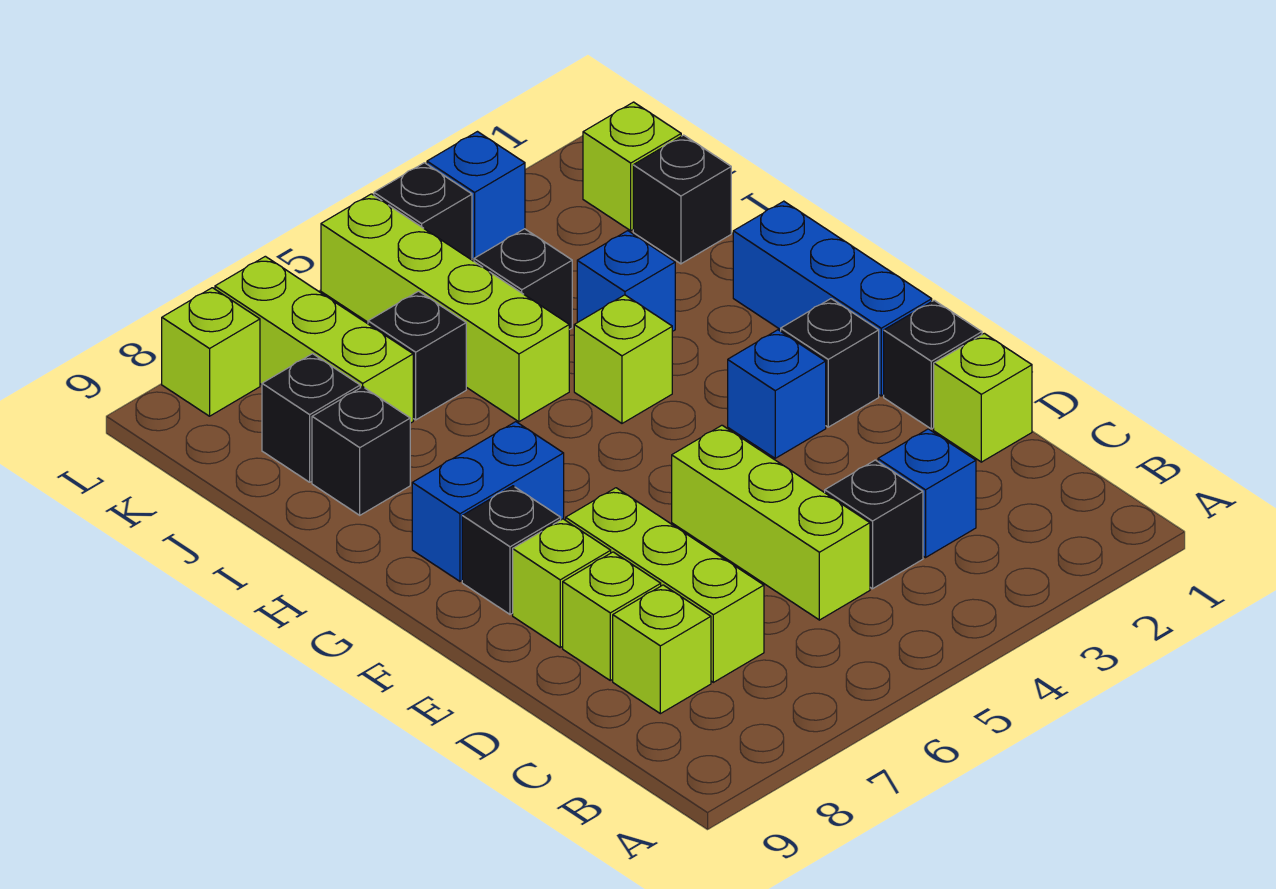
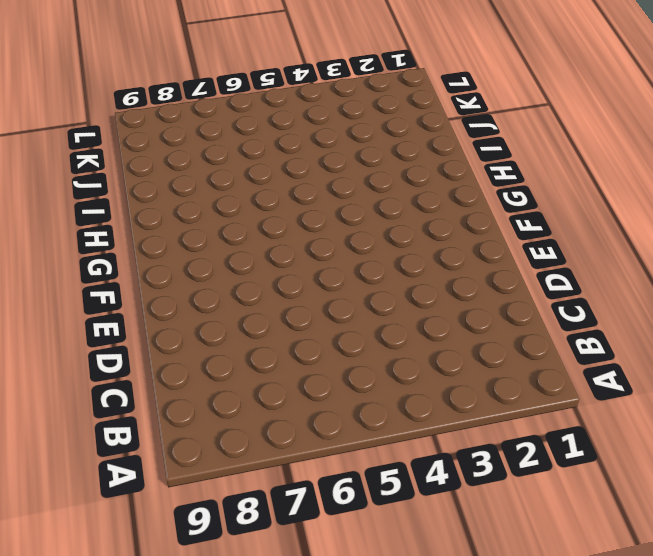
none -> blue brick C3 level 1
none -> black brick C4 level 1
none -> lime brick C5:E5 level 1

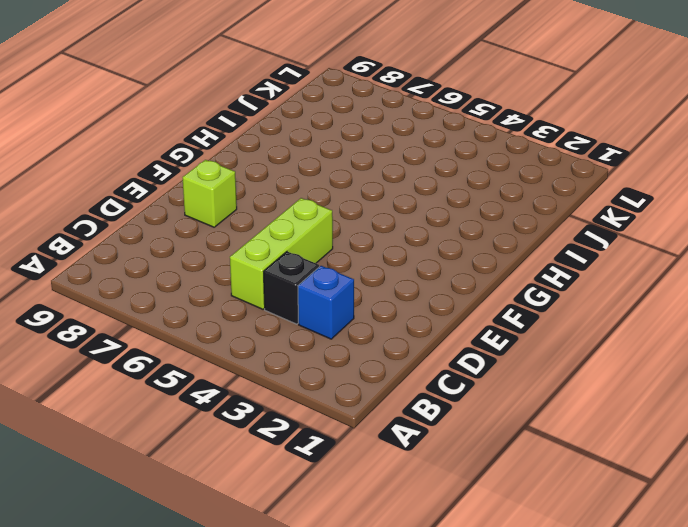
none -> lime brick C7:E7 level 1
none -> lime brick C8 level 1
none -> lime brick D1 level 1

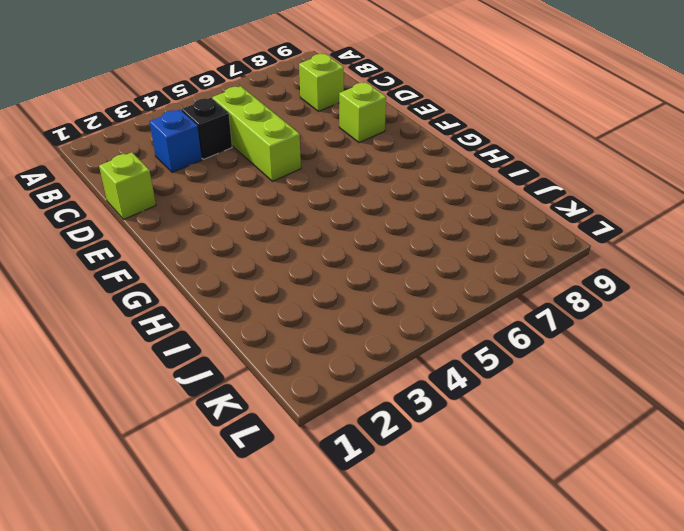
none -> lime brick C7:E7 level 1
none -> lime brick D8 level 1
none -> black brick E1 level 1

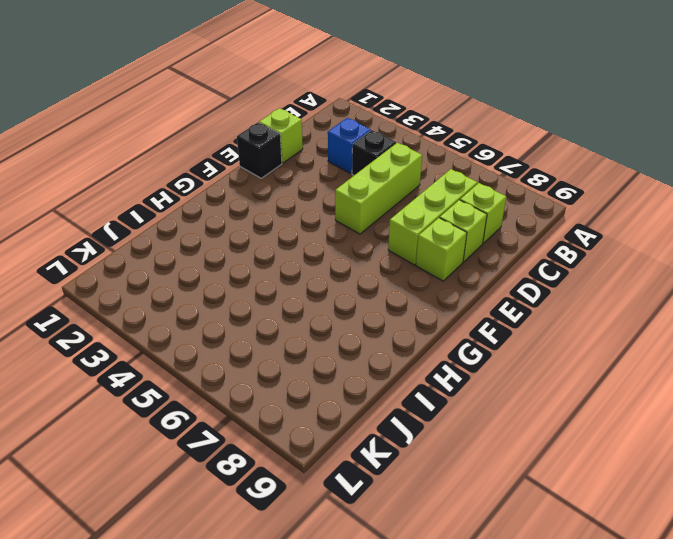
none -> blue brick F1:H1 level 1
none -> black brick F2 level 1
none -> blue brick F3 level 1

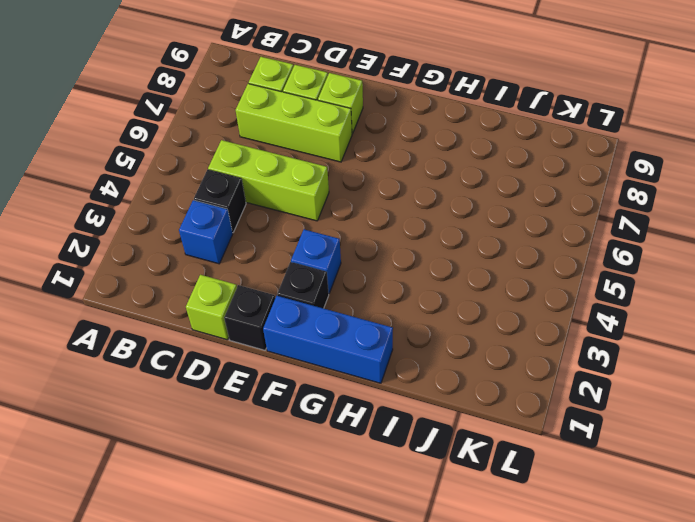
none -> black brick F8 level 1
none -> blue brick G7:G8 level 1
none -> lime brick H4 level 1

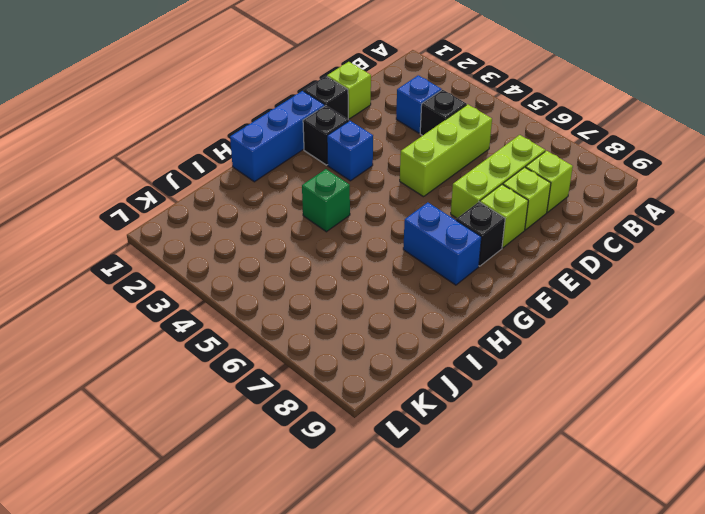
green brick H4 level 1 -> lime brick H4 level 1
none -> blue brick I3 level 1
none -> lime brick I5:L5 level 1
none -> black brick I8 level 1

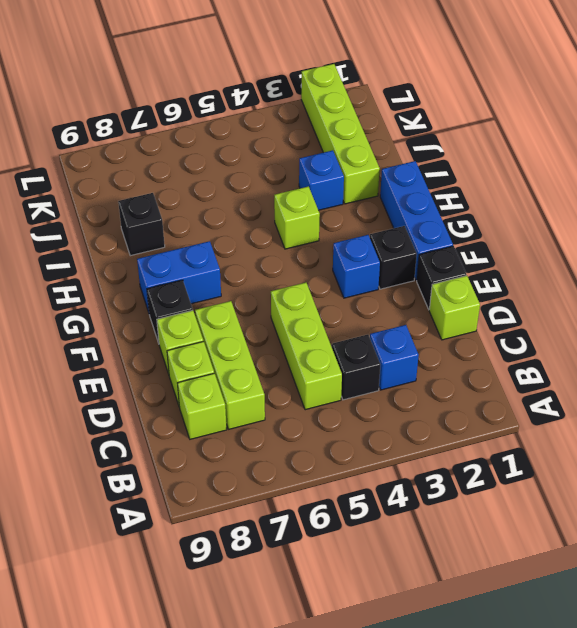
lime brick I2:L2 level 1 -> lime brick I5:L5 level 1
none -> black brick J1 level 1
none -> black brick J4 level 1
none -> black brick J6 level 1

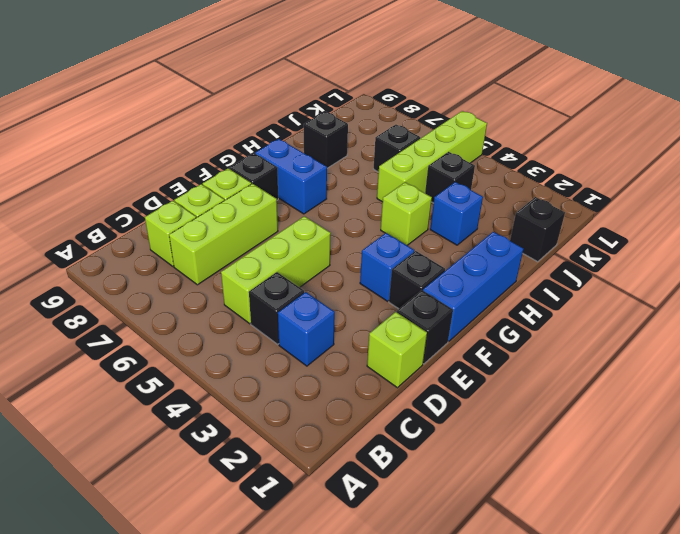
none -> lime brick J7:L7 level 1
none -> black brick J8 level 1
none -> lime brick K1 level 1

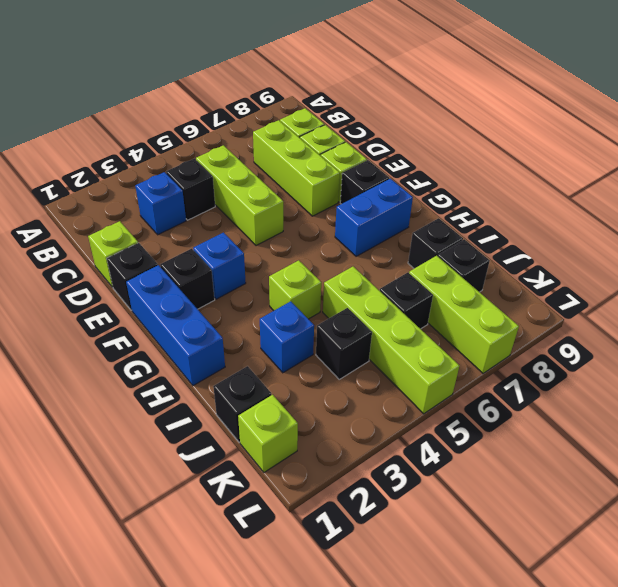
none -> blue brick L3 level 1
none -> black brick L4 level 1
none -> lime brick L8 level 1

